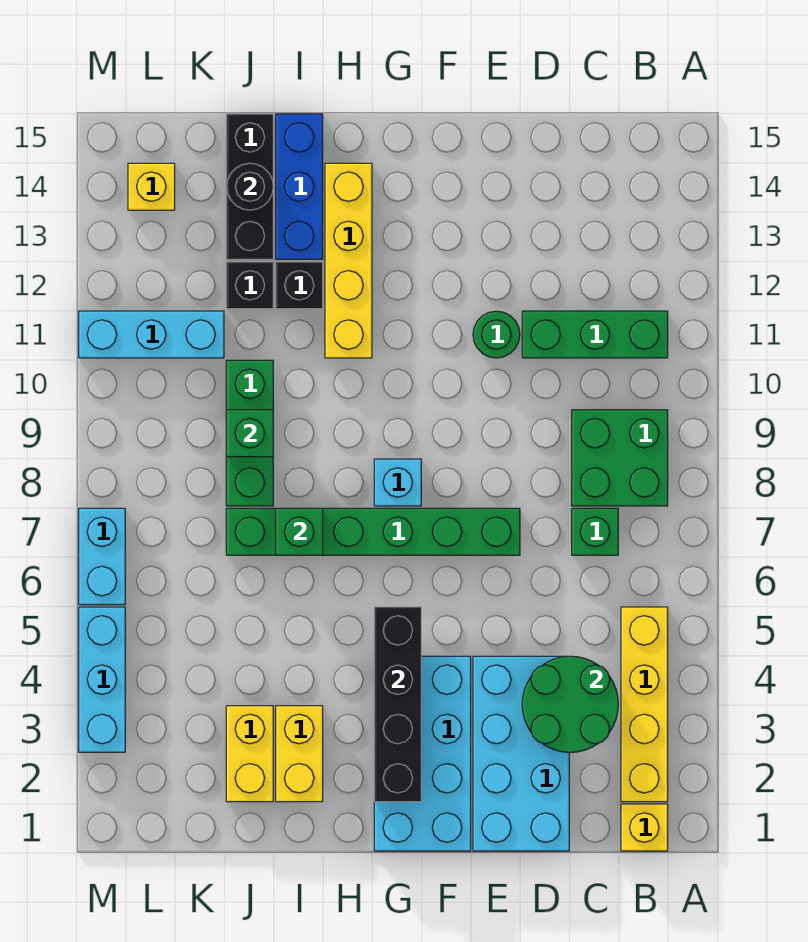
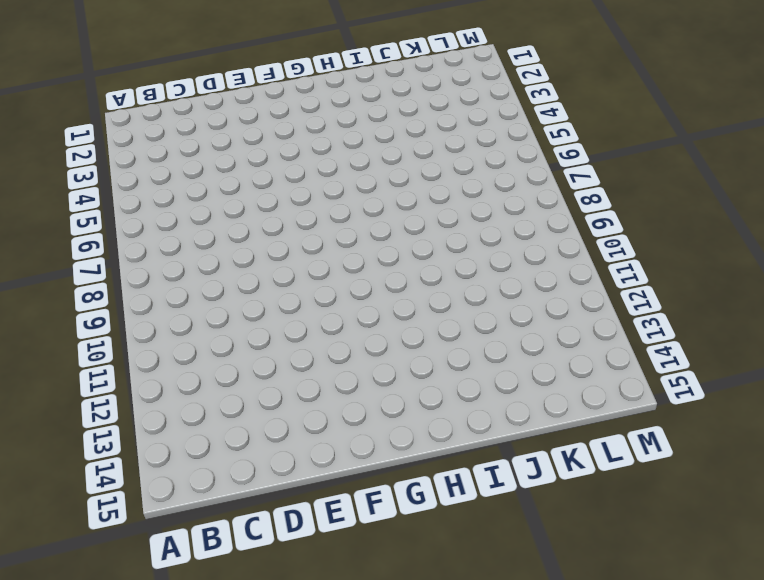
none -> yellow brick B1 level 1
none -> yellow brick B2:B5 level 1
none -> green brick B8:C9 level 1

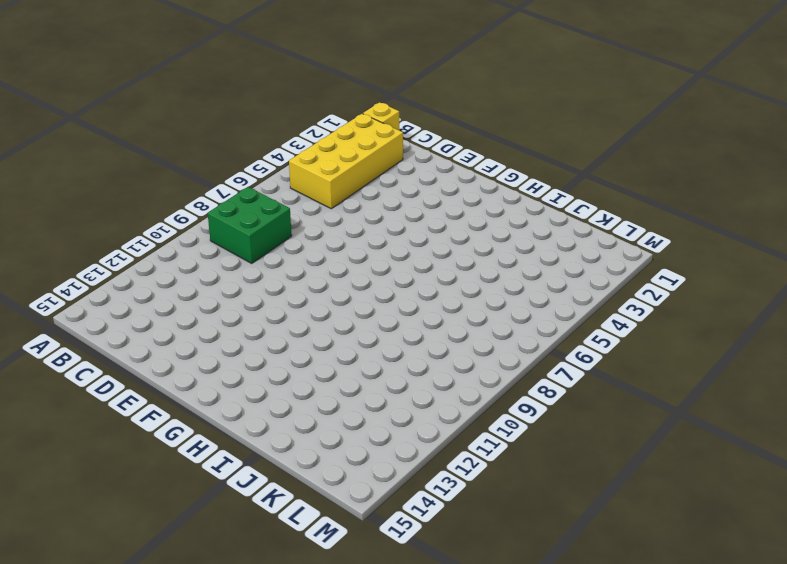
yellow brick B2:C5 level 1 -> yellow brick B2:B5 level 1
none -> green brick B11:D11 level 1
none -> green brick C7 level 1
none -> cyan brick D1:E4 level 1

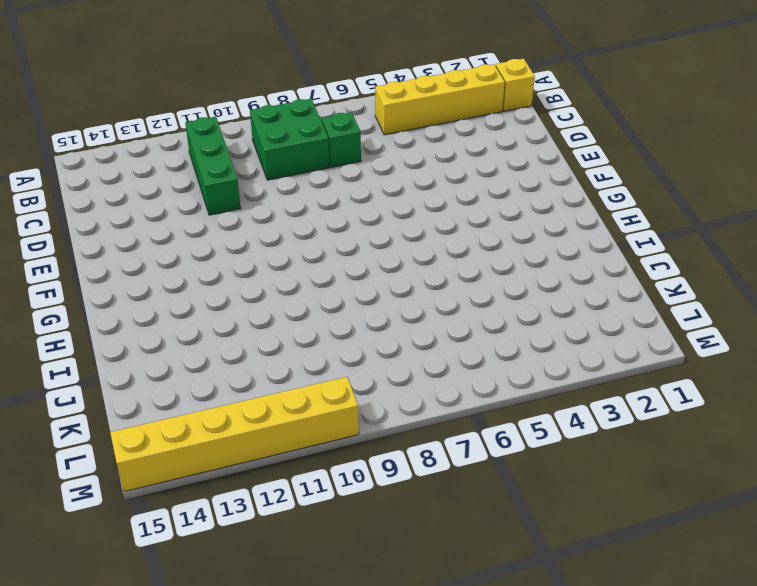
yellow brick M10:M15 level 1 -> cyan brick K11:M11 level 1
none -> cyan brick D1:E4 level 1
none -> green brick E7:J7 level 1
none -> green round brick E11 level 1

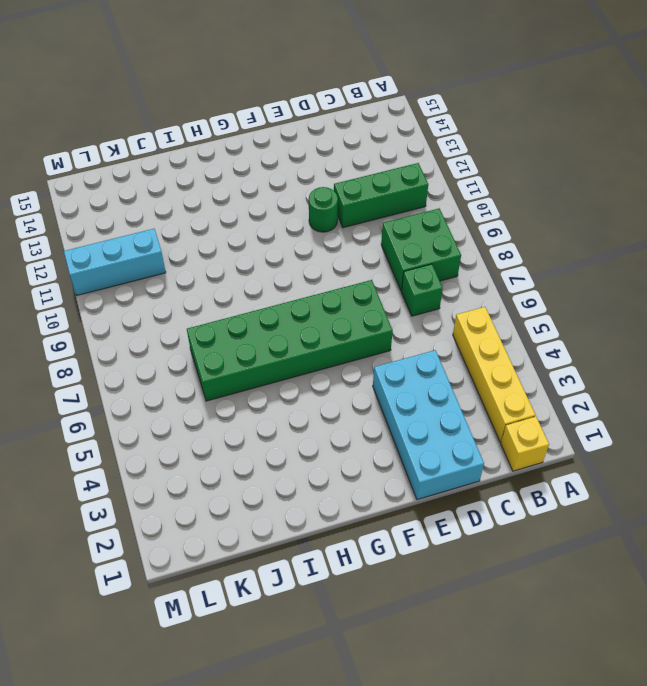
green brick E6:J7 level 1 -> green brick E7:J7 level 1
none -> cyan brick F1:G4 level 1
none -> cyan brick G8 level 1
none -> yellow brick H11:H14 level 1

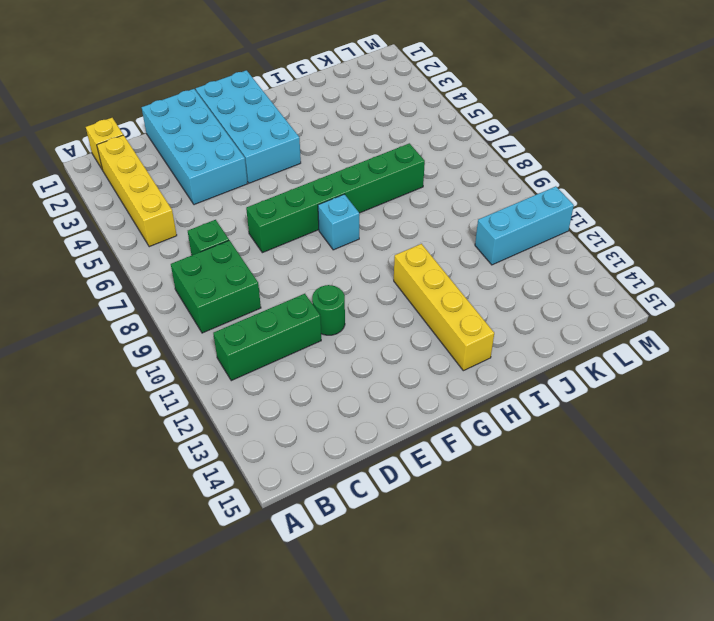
none -> yellow brick I2:I3 level 1
none -> black brick I12 level 1
none -> blue brick I13:I15 level 1

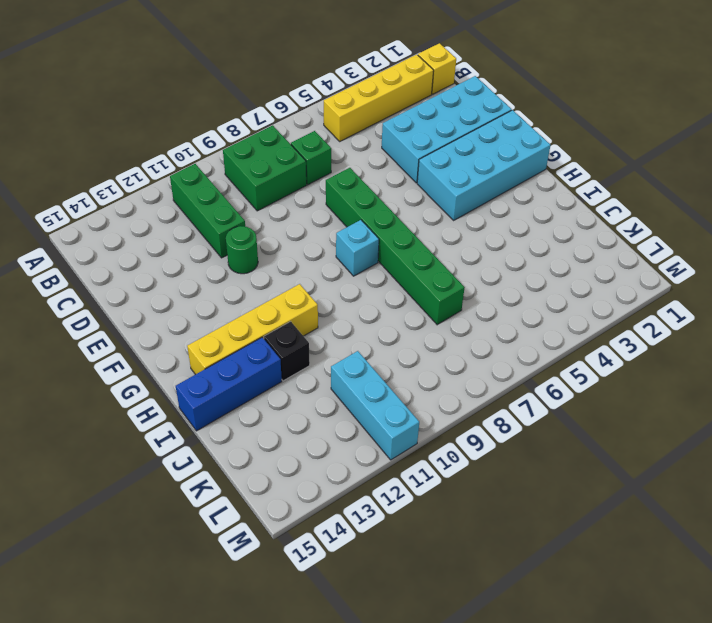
none -> yellow brick I2:I3 level 1
none -> yellow brick J2:J3 level 1
none -> green brick J8:J10 level 1

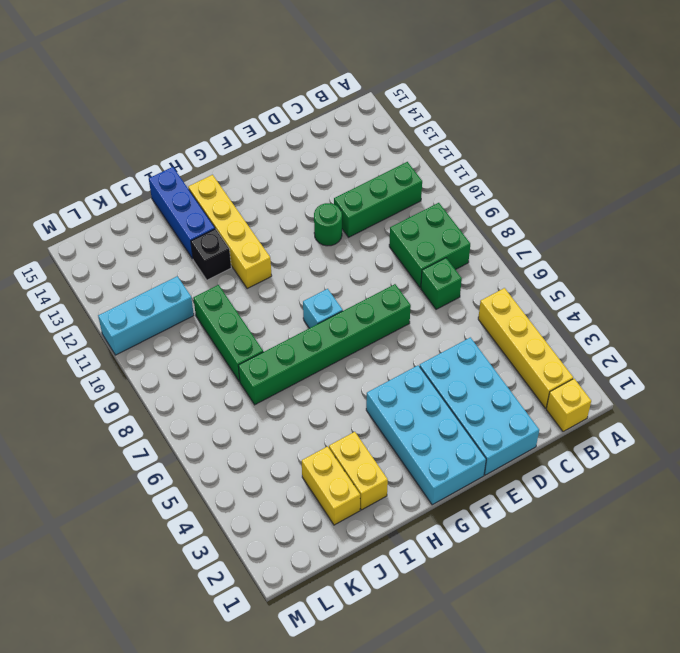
none -> black brick J12 level 1
none -> black brick J13:J15 level 1
none -> yellow brick L14 level 1

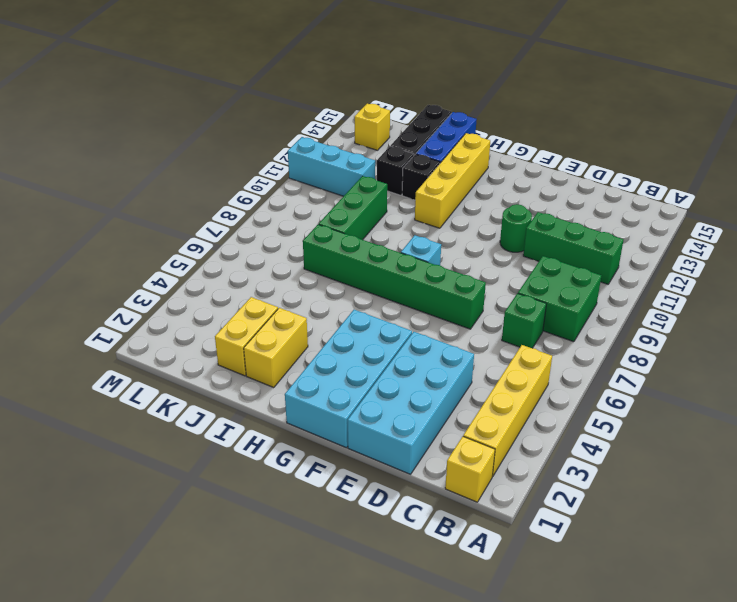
none -> cyan brick M3:M5 level 1
none -> cyan brick M6:M7 level 1
none -> green round brick C3:D4 level 2

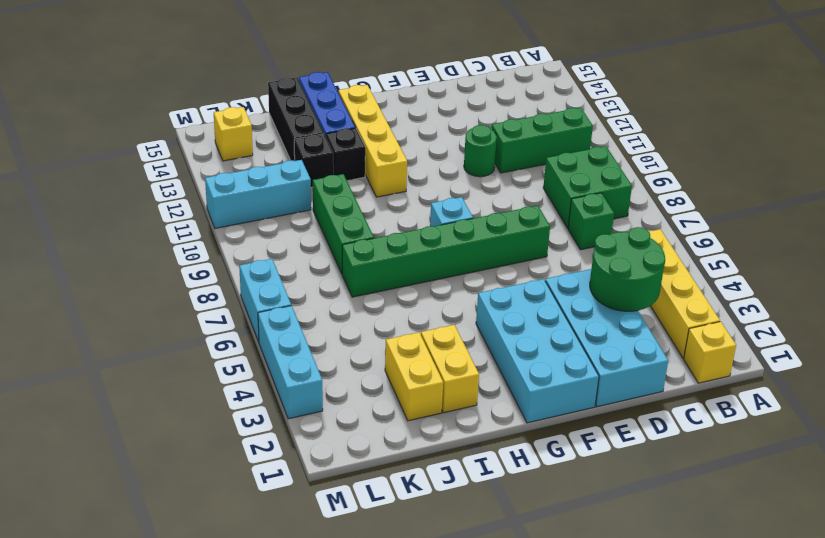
none -> black brick G2:G5 level 2
none -> green brick I7 level 2
none -> green brick J9 level 2

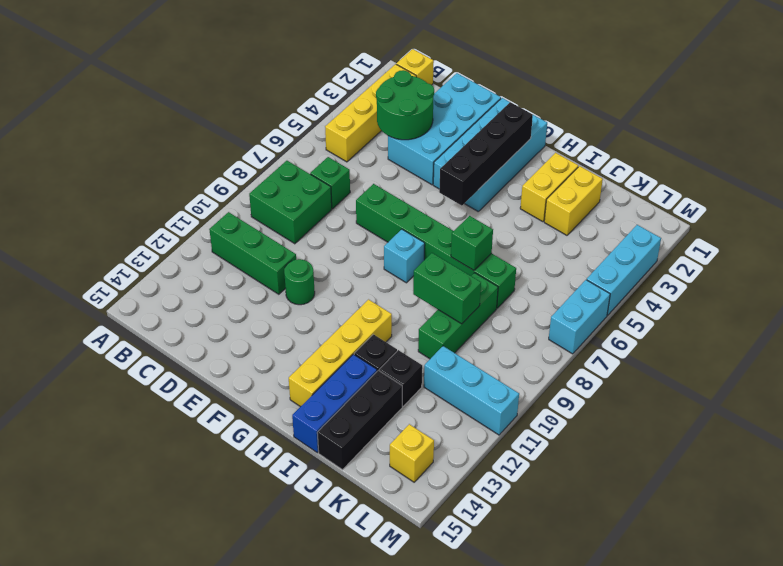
green brick I9:J9 level 2 -> green brick J9 level 2
none -> black round brick J14 level 2

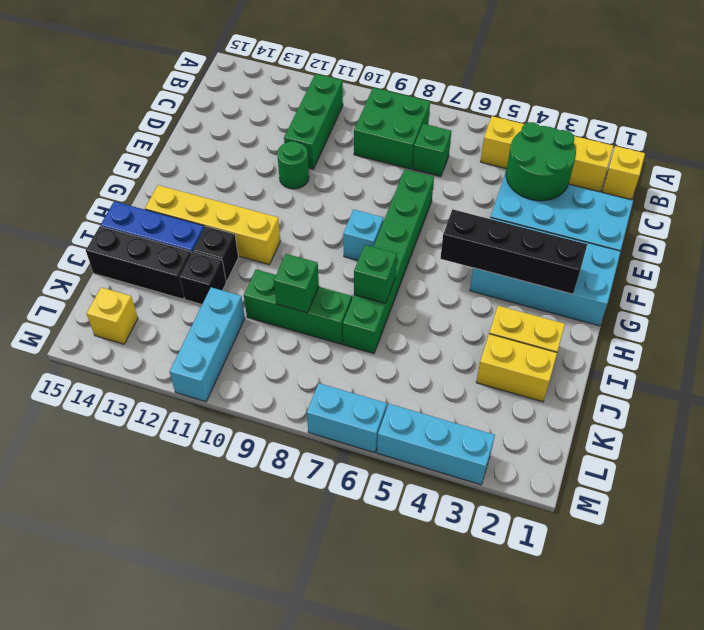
none -> black round brick J14 level 2

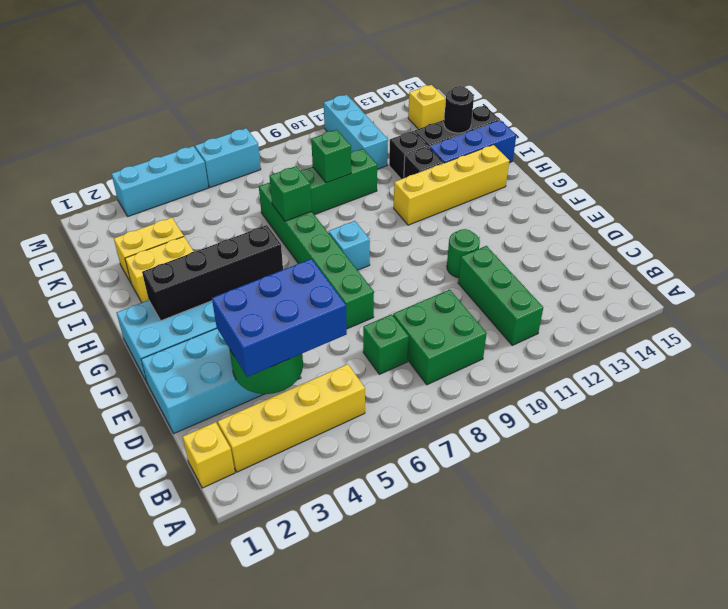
blue brick C3:D5 level 3 -> none

